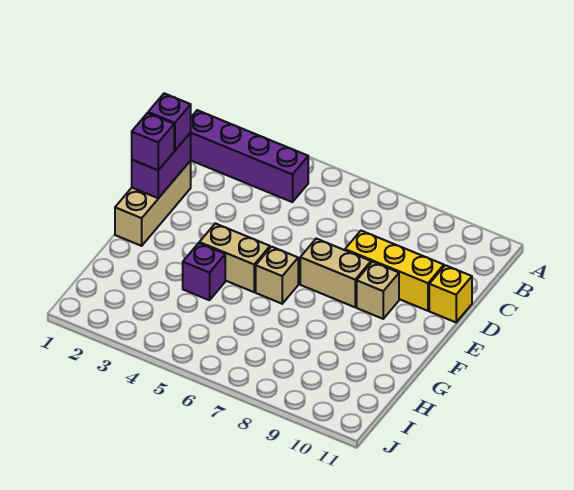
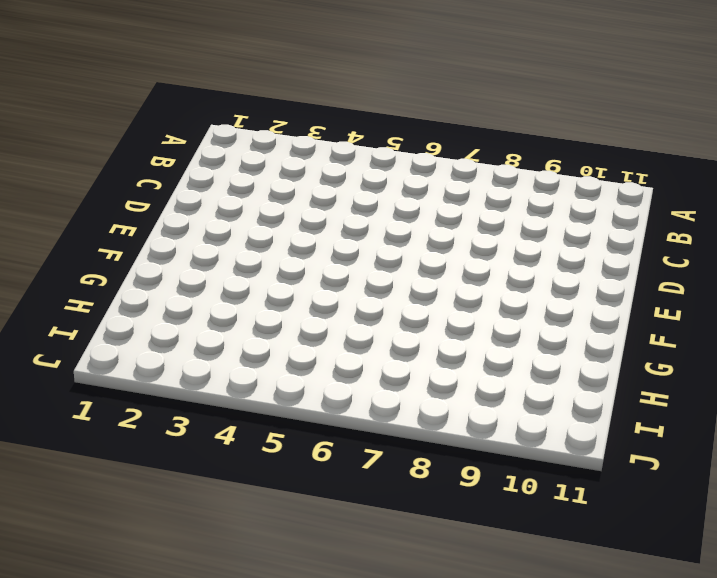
none -> purple brick B1:B4 level 1
none -> tan brick D1:F1 level 1
none -> yellow brick D8:D10 level 1

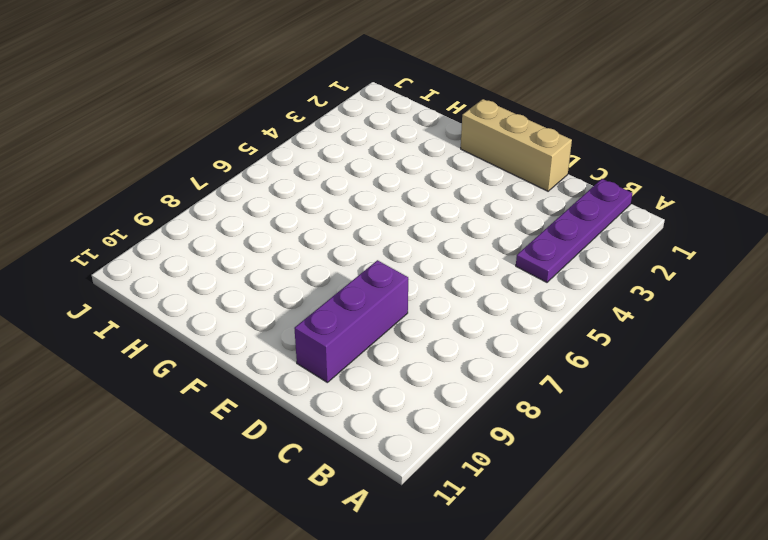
purple plate B1:B4 level 1 -> purple brick B1:B4 level 1
purple brick D8:D10 level 1 -> yellow brick D8:D10 level 1
none -> yellow brick D11 level 1
none -> tan brick E7:E8 level 1
none -> tan brick E9 level 1

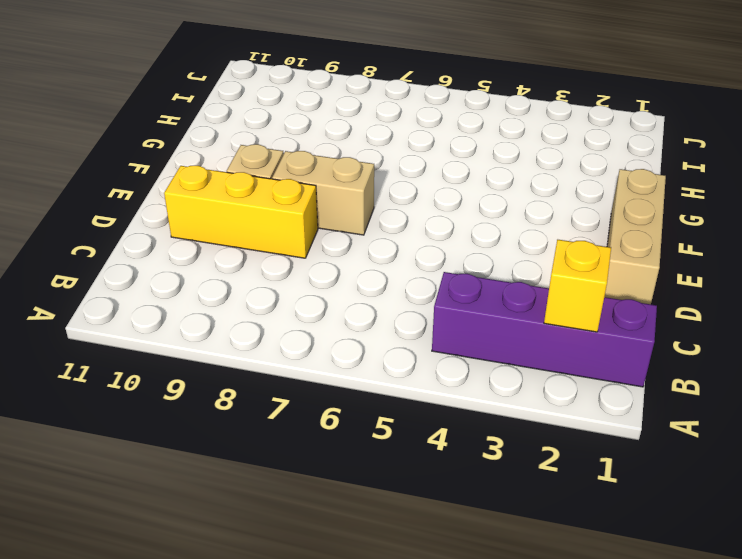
yellow brick B2 level 2 -> yellow brick D11 level 1
none -> tan brick F4:F5 level 1
none -> tan brick F6 level 1
none -> purple brick G4 level 1

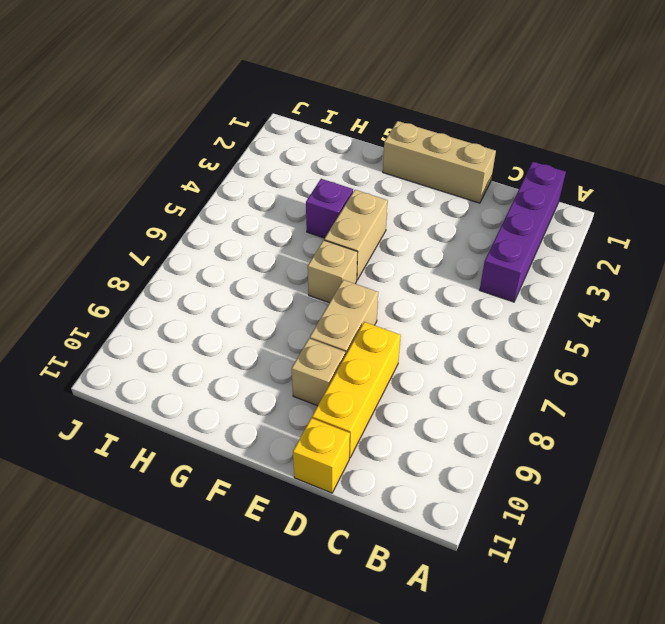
none -> purple brick D1:E1 level 2
none -> purple brick D1 level 3
none -> purple brick E1 level 3

